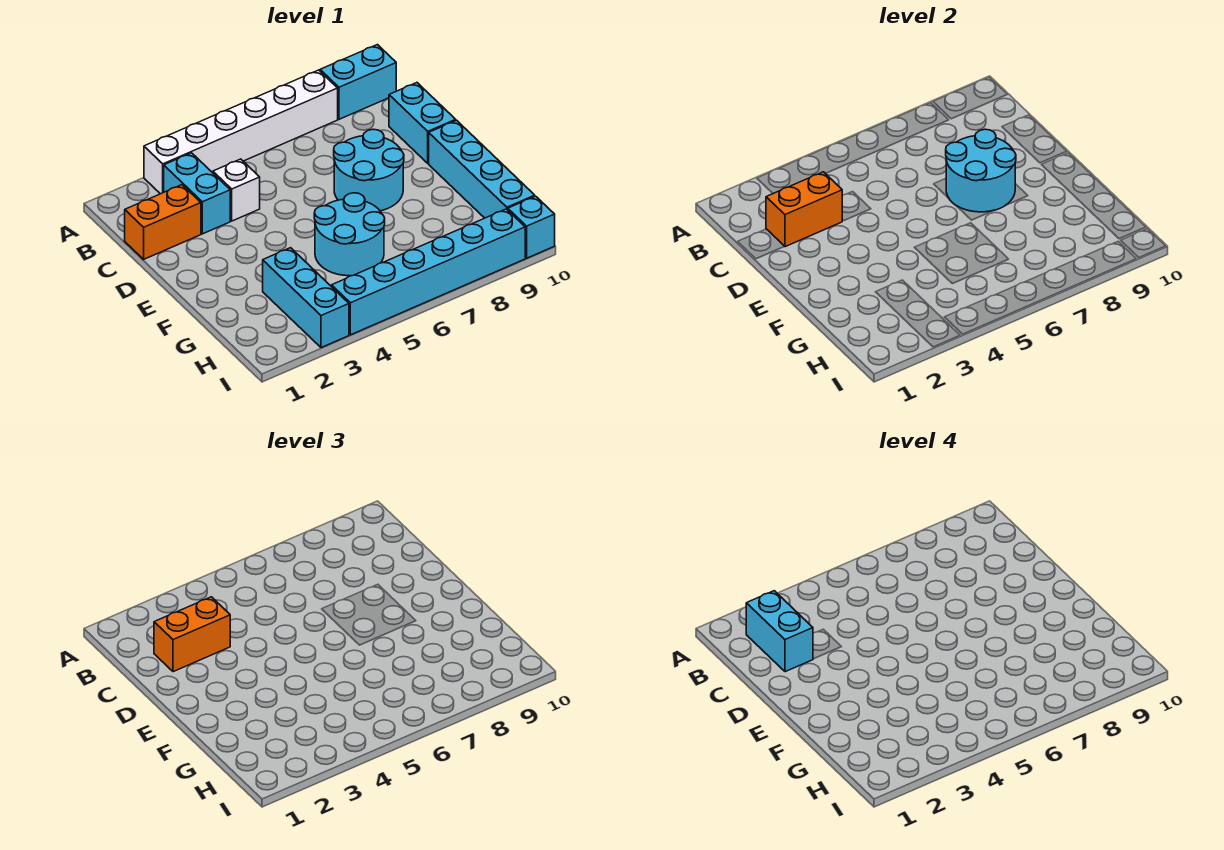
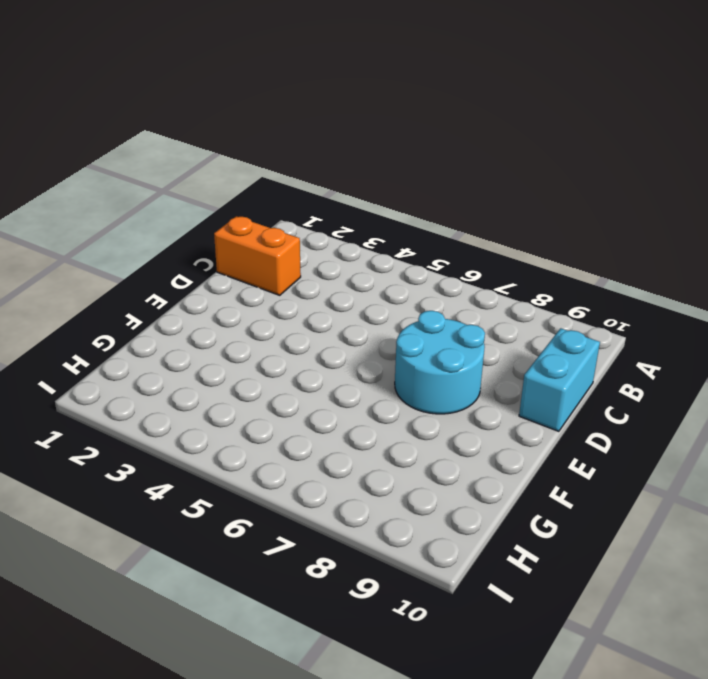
none -> white brick A3:A8 level 1
none -> cyan brick A9:A10 level 1
none -> cyan brick B3:C3 level 1

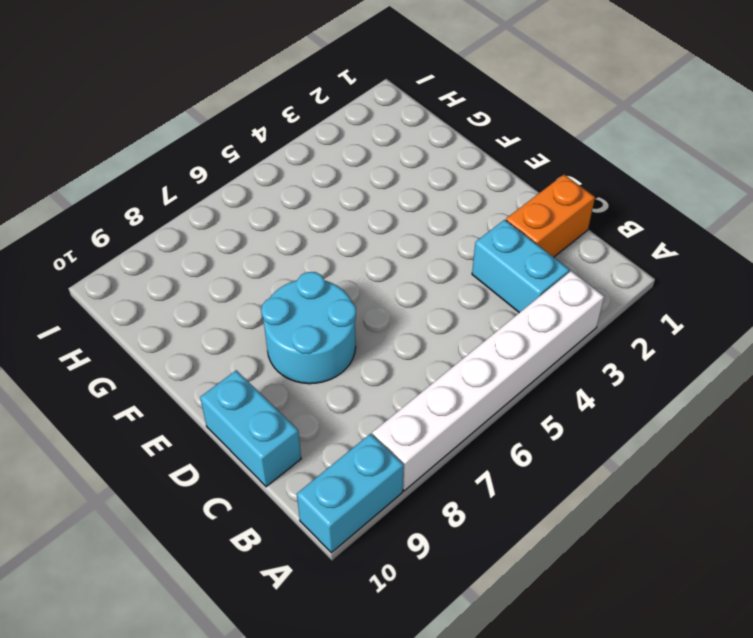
none -> white brick C4 level 1
none -> cyan brick E10:H10 level 1
none -> cyan round brick F5:G6 level 1

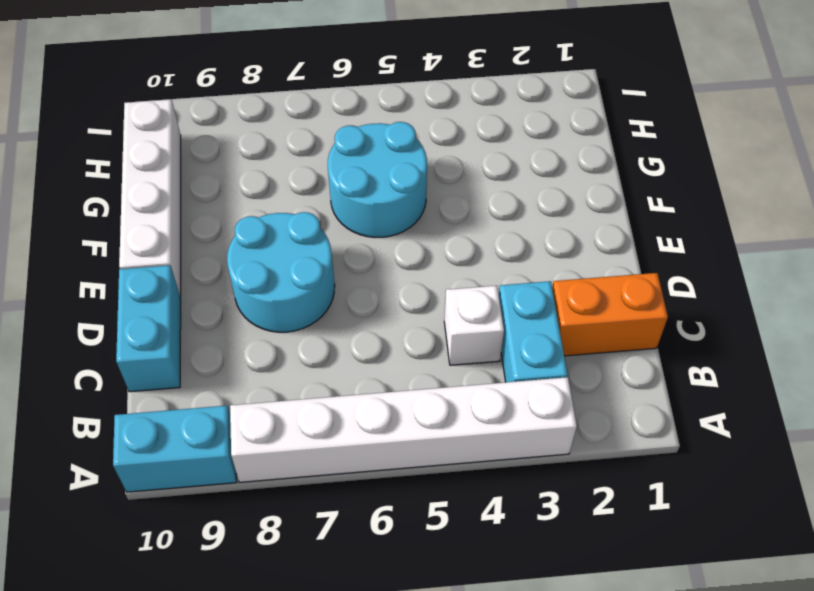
white brick E10:H10 level 1 -> cyan brick E10:H10 level 1
none -> cyan brick G3:I3 level 1
none -> cyan brick I4:I9 level 1
none -> cyan brick I10 level 1

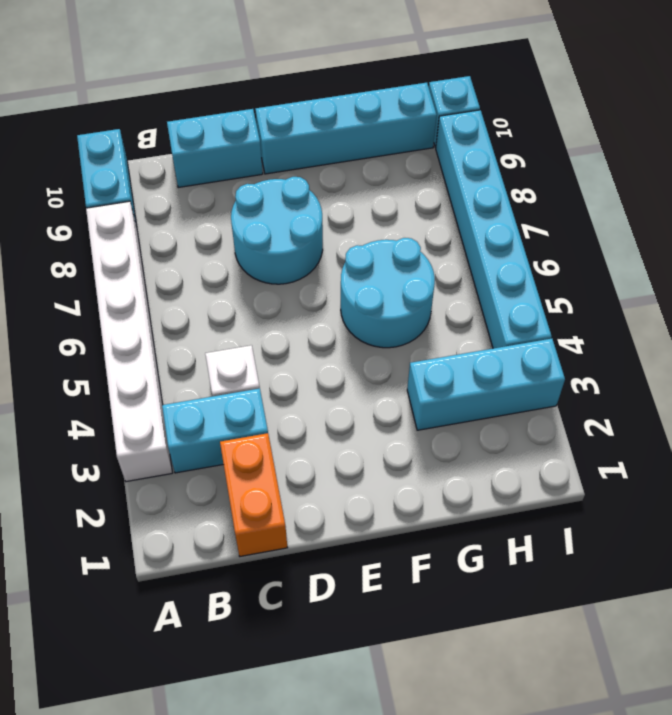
none -> orange brick C2:C3 level 2
none -> cyan round brick D7:E8 level 2
none -> orange brick C2:C3 level 3

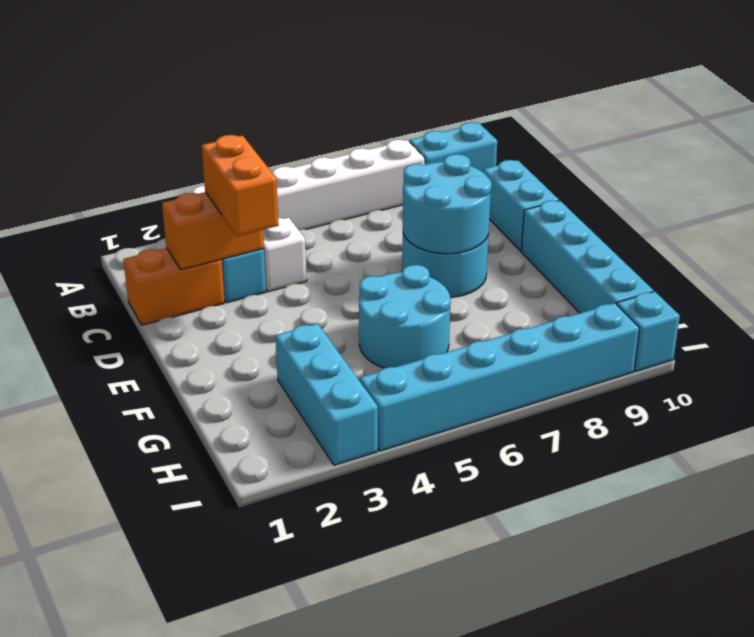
orange brick C3:D3 level 3 -> orange brick C2:C3 level 3
none -> cyan brick B2:C2 level 4

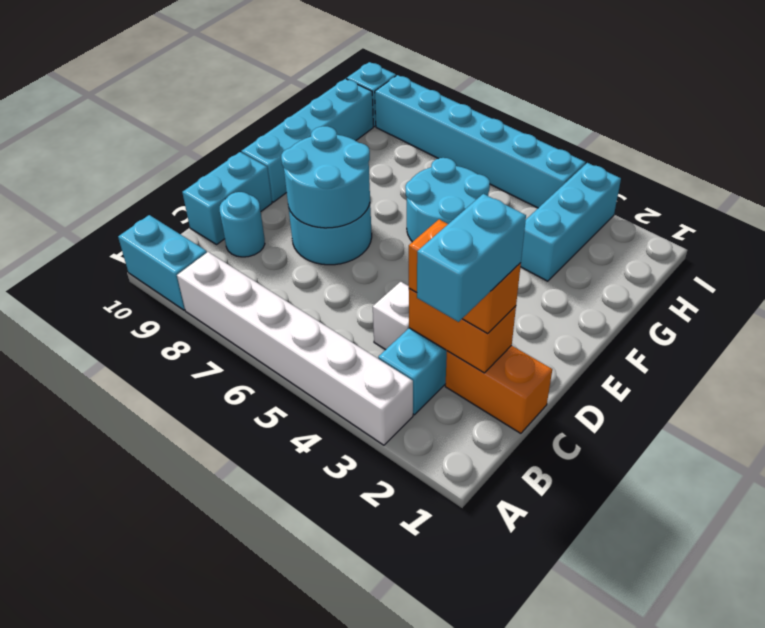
cyan round brick C9 level 1 -> none

